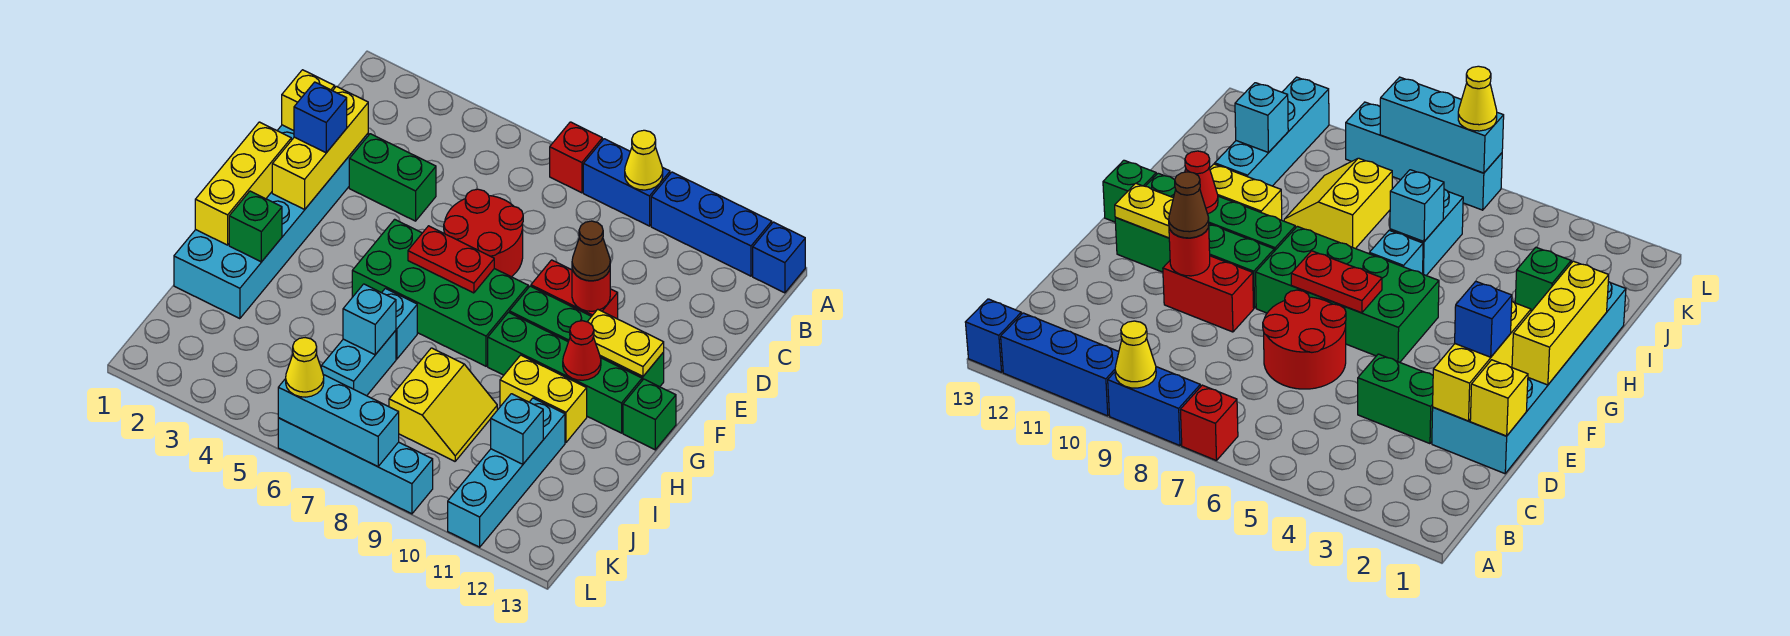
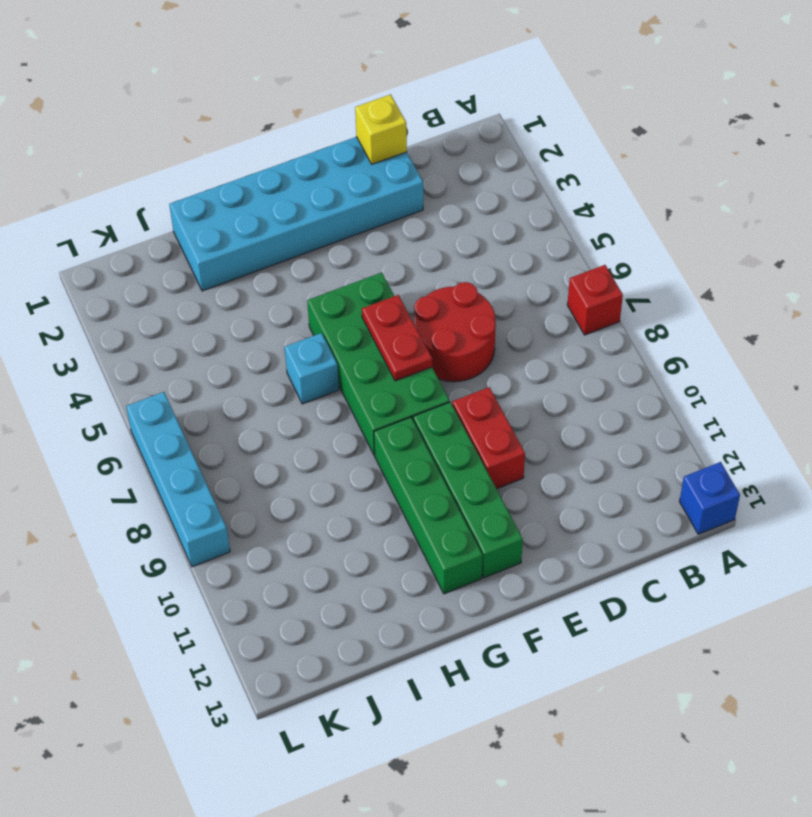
none -> blue brick A8:A9 level 1
none -> blue brick A10:A12 level 1
none -> green brick D3:D4 level 1
none -> green brick G13 level 1

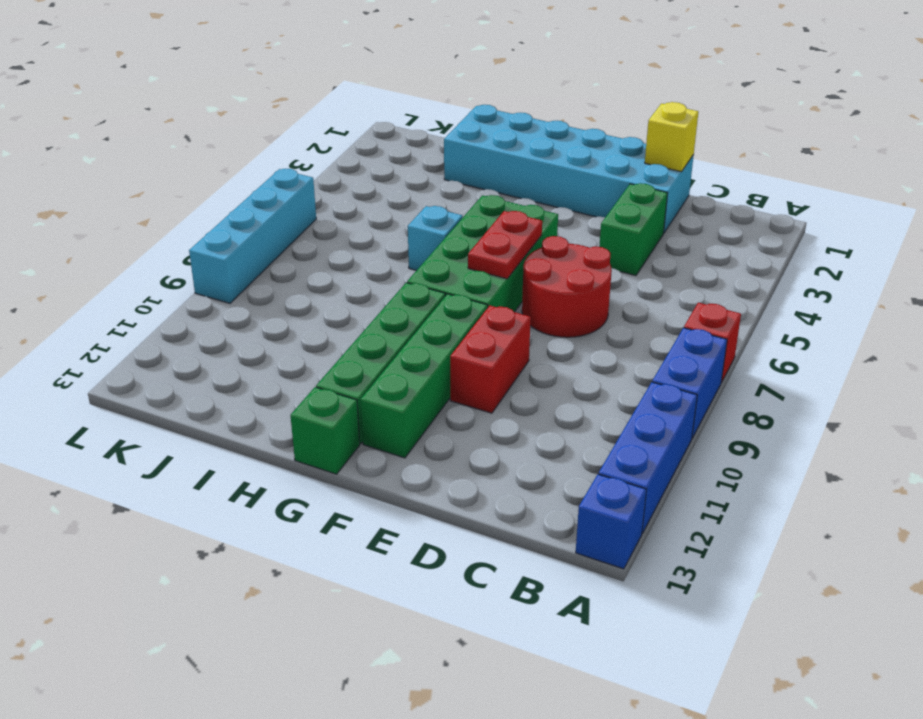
none -> yellow brick H10:H11 level 1
none -> cyan brick I6:J6 level 1
none -> yellow slope I8:J9 level 1 top 8
none -> cyan brick I11:L11 level 1

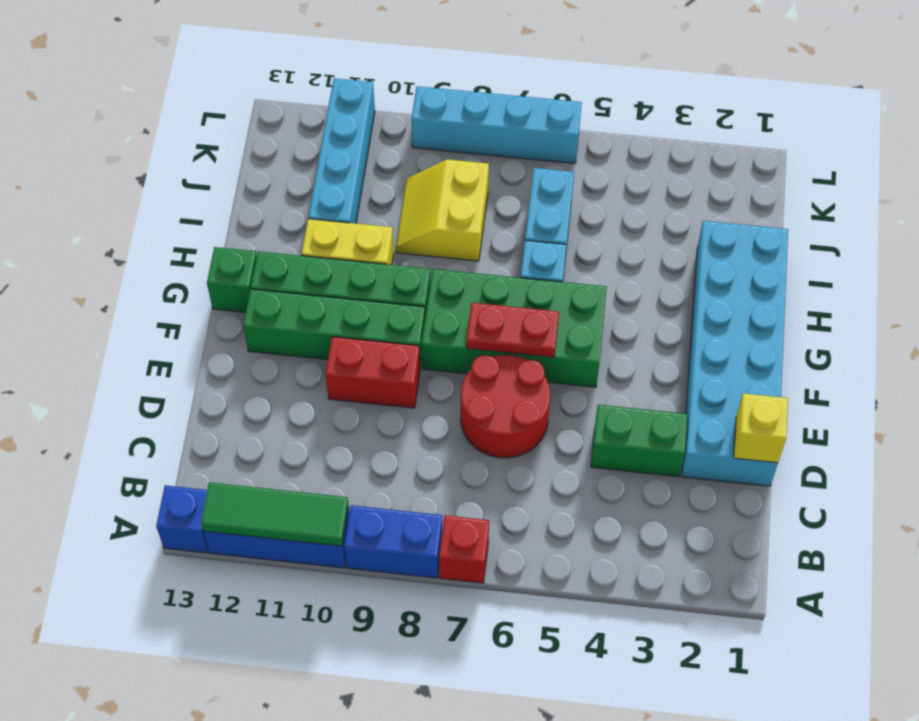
green tile A10:A12 level 2 -> none
none -> yellow cone A9 level 2
none -> yellow brick D2:F2 level 2
none -> red round brick E10 level 2
none -> yellow brick F1:H1 level 2

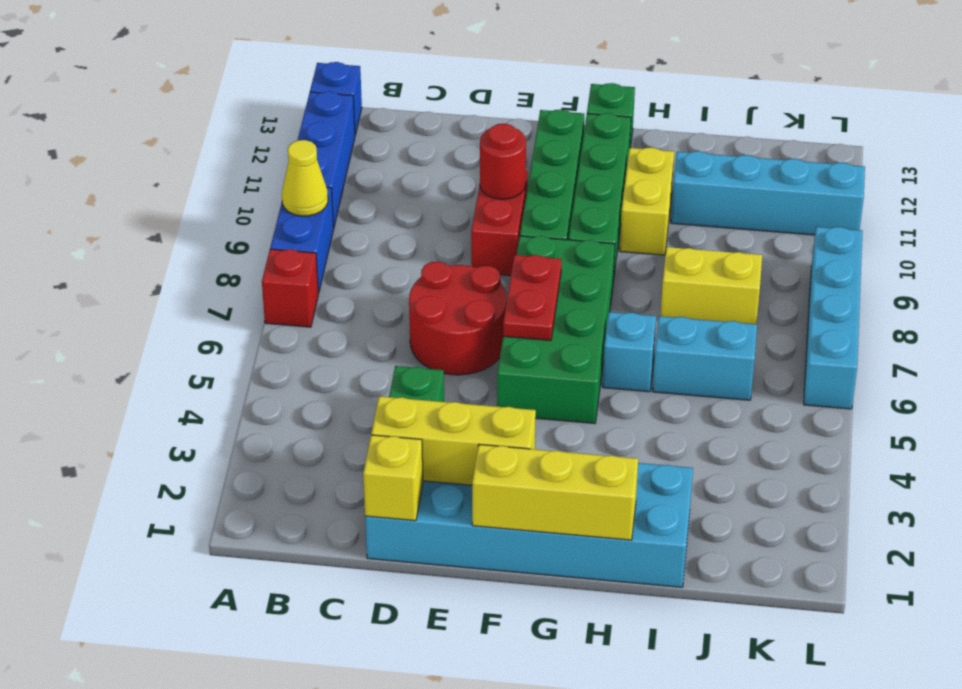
none -> yellow plate F11:F12 level 2
none -> red cone G11 level 2
none -> green brick H2 level 2
none -> cyan brick I6 level 2

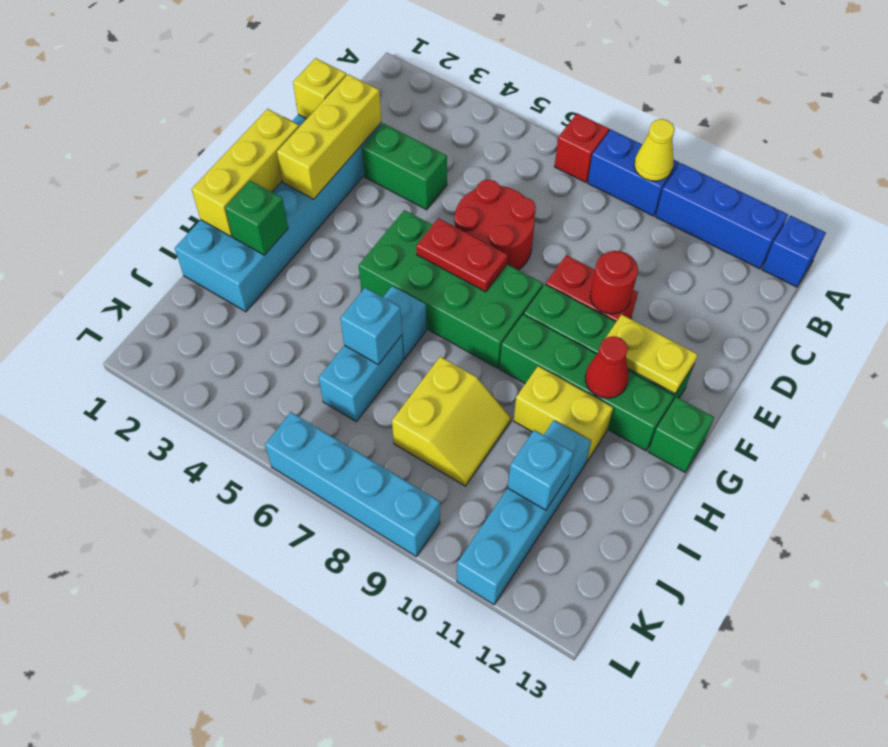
none -> cyan brick L6:L8 level 2
none -> blue brick E2 level 3
none -> brown cone E10 level 3
none -> yellow cone L6 level 3

